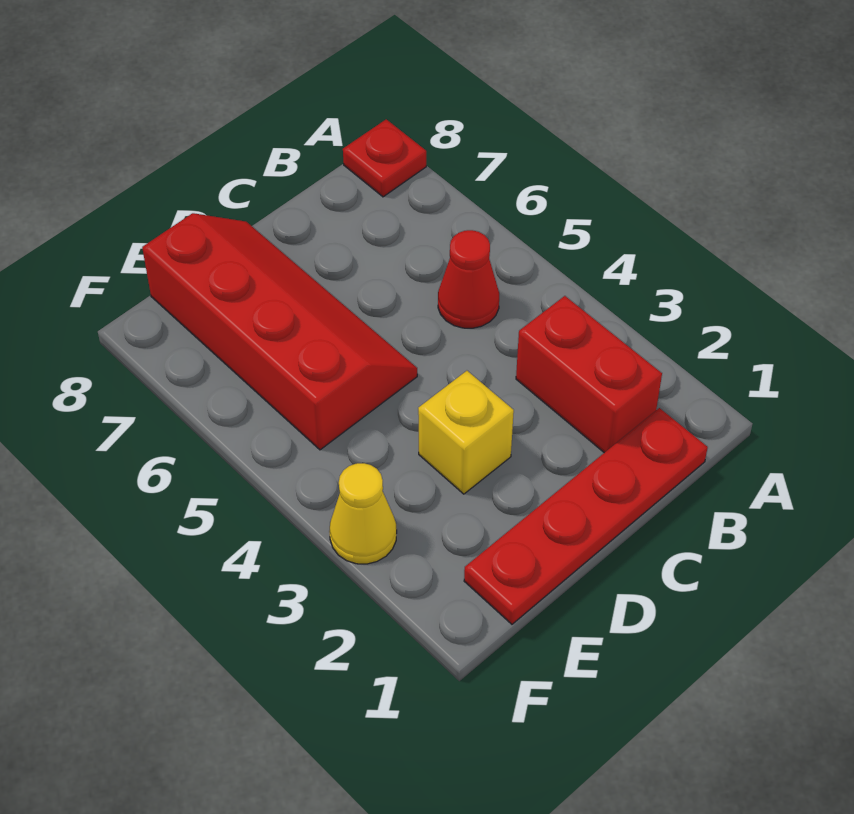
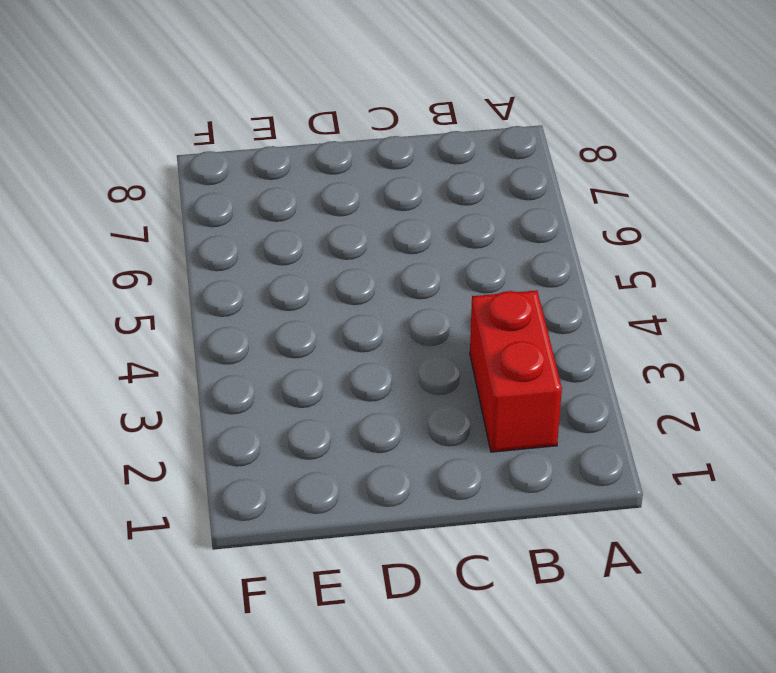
none -> red plate A8 level 1
none -> red plate B1:E1 level 1

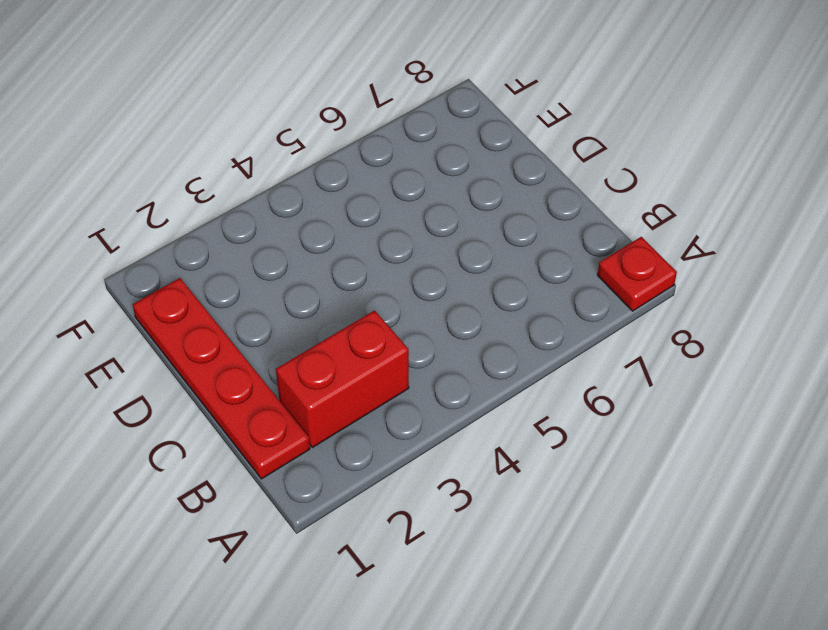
none -> red cone B5 level 1
none -> yellow brick D3 level 1

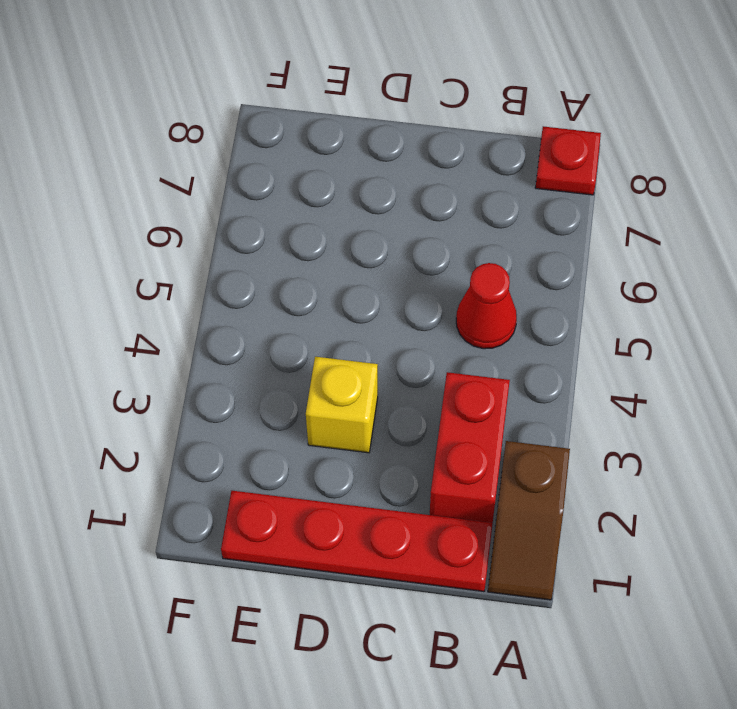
brown slope A1:A2 level 1 top 2 -> none
none -> red slope D5:E8 level 1 top E
none -> yellow cone F3 level 1

